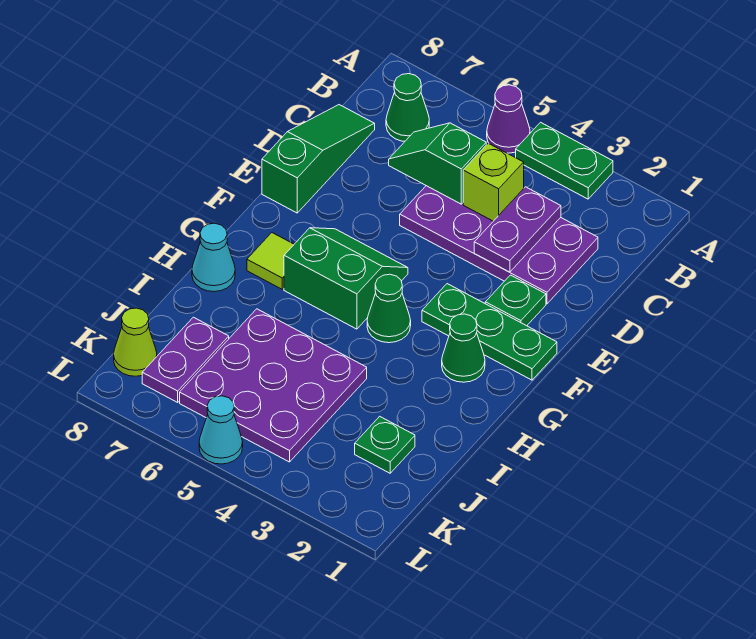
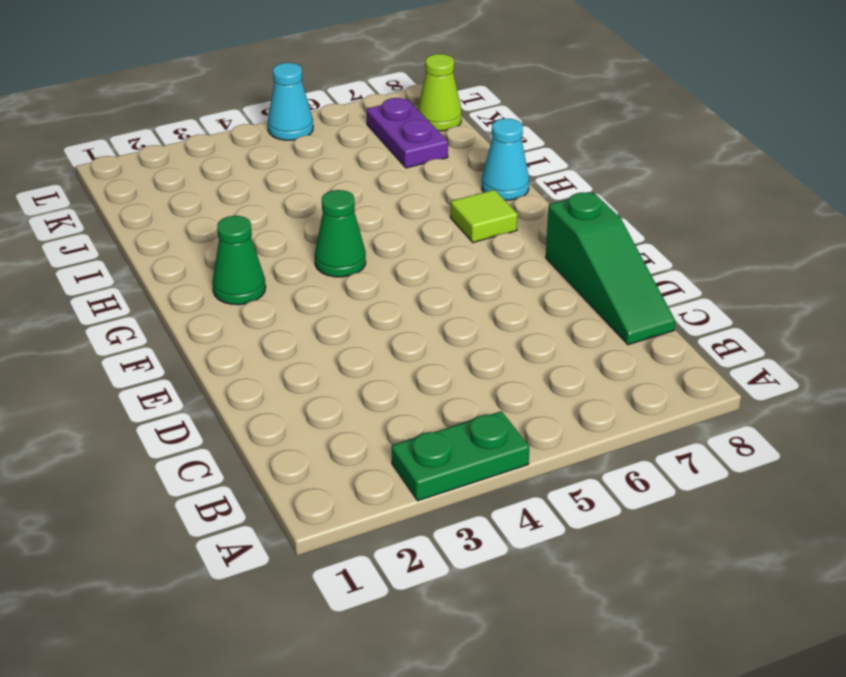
none -> purple cone A5 level 1
none -> green cone B7 level 1
none -> purple plate C2:D5 level 1

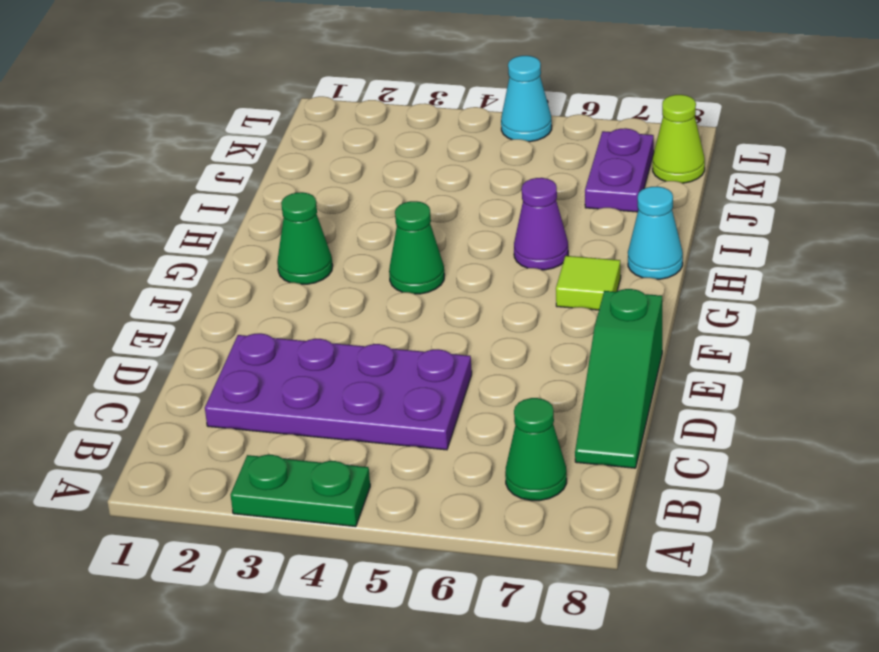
purple cone H6 level 1 -> purple cone A5 level 1
none -> green plate E2 level 1
none -> green plate F1:F3 level 1
none -> green slope F5:G6 level 1 top G

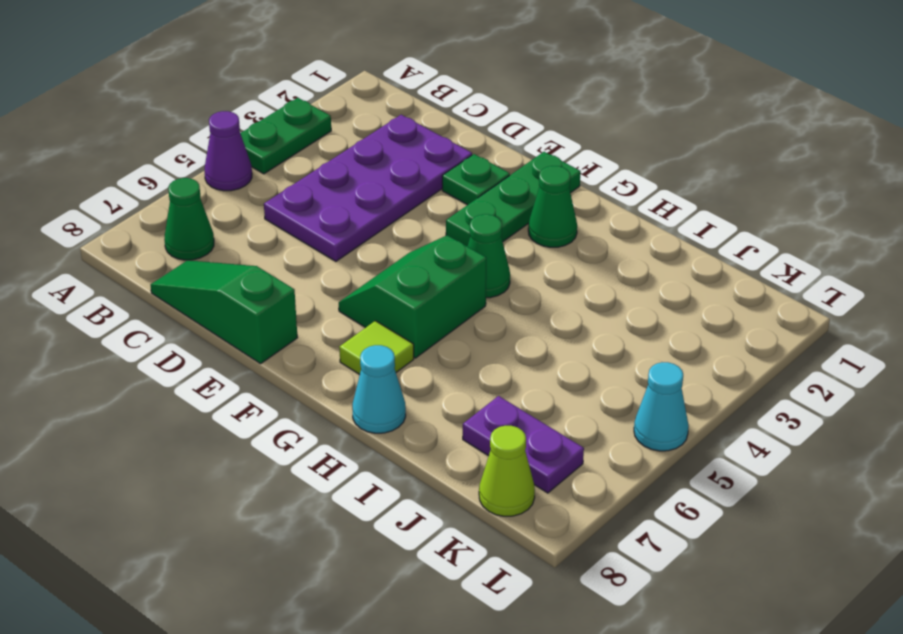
none -> purple plate I4:K6 level 1
none -> green plate J2 level 1
none -> purple plate C3:D3 level 2

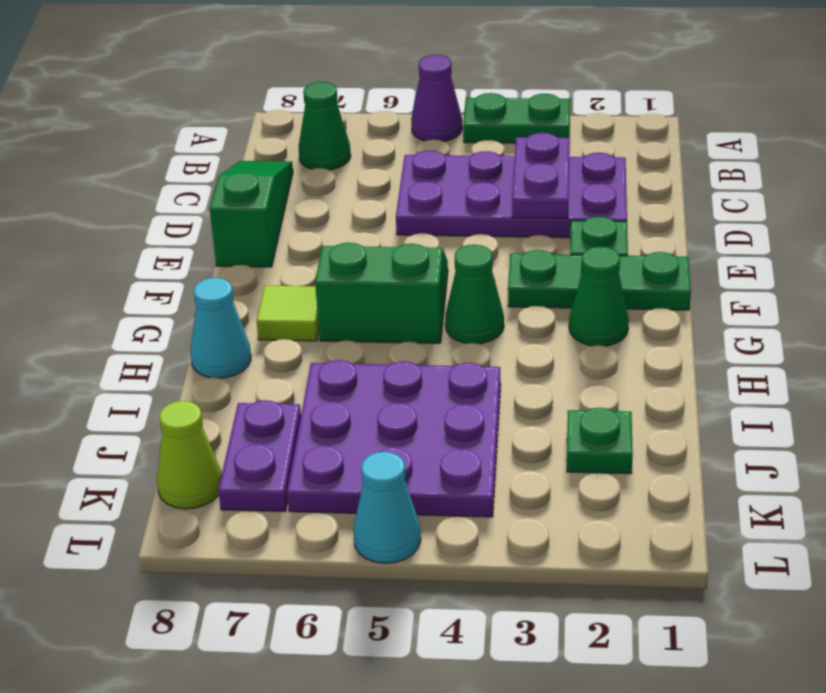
none -> lime brick C4 level 2
none -> green slope C5:C6 level 2 top 5

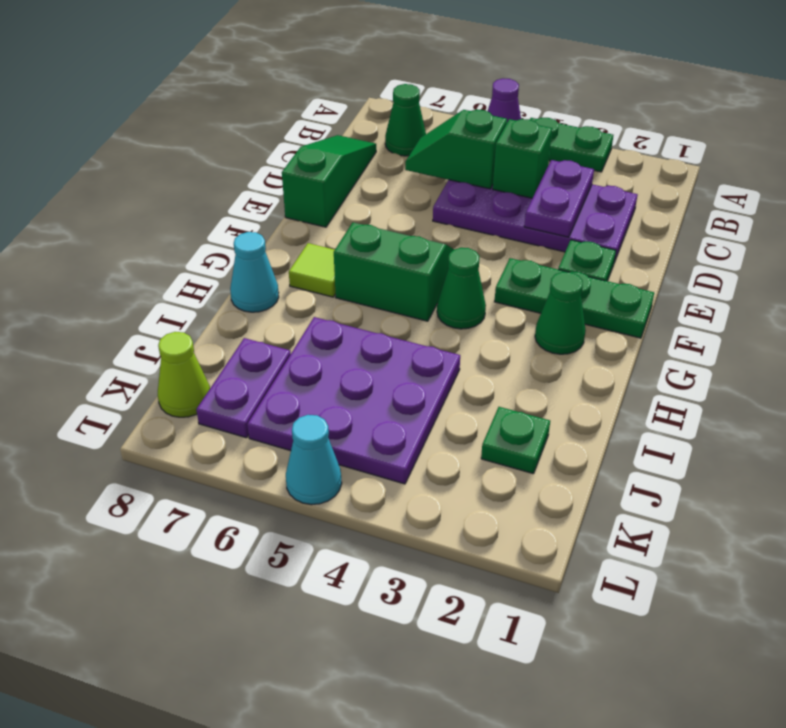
green brick C4 level 2 -> lime brick C4 level 2

